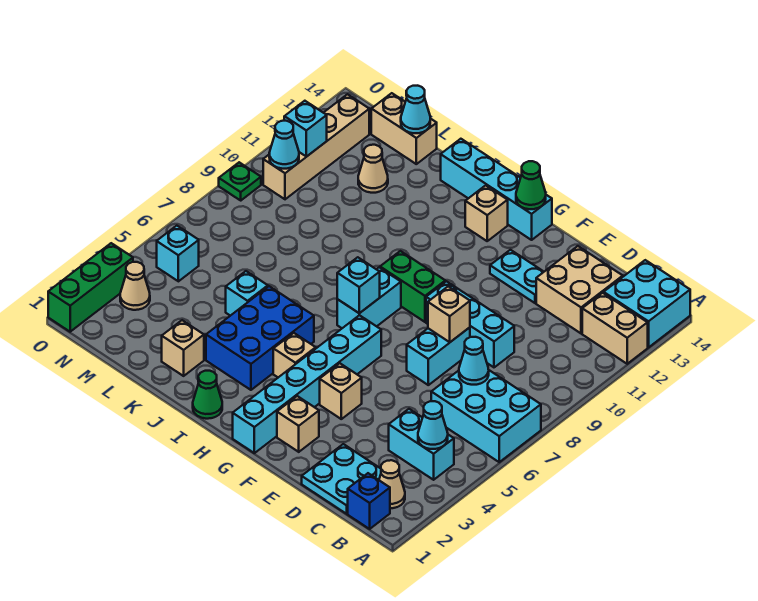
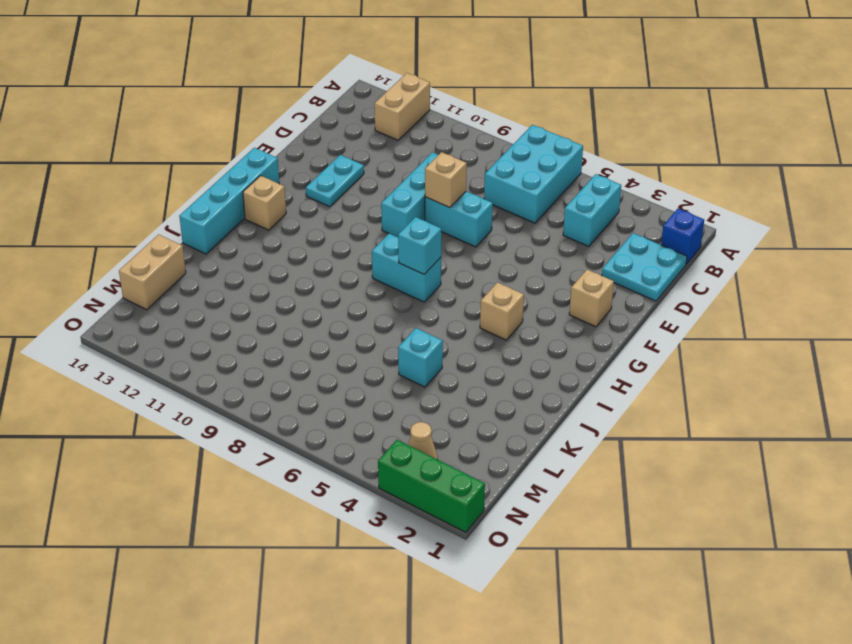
none -> cyan brick A13:B14 level 1
none -> tan cone B2 level 1
none -> tan brick C12:D13 level 1
none -> tan brick F4 level 1

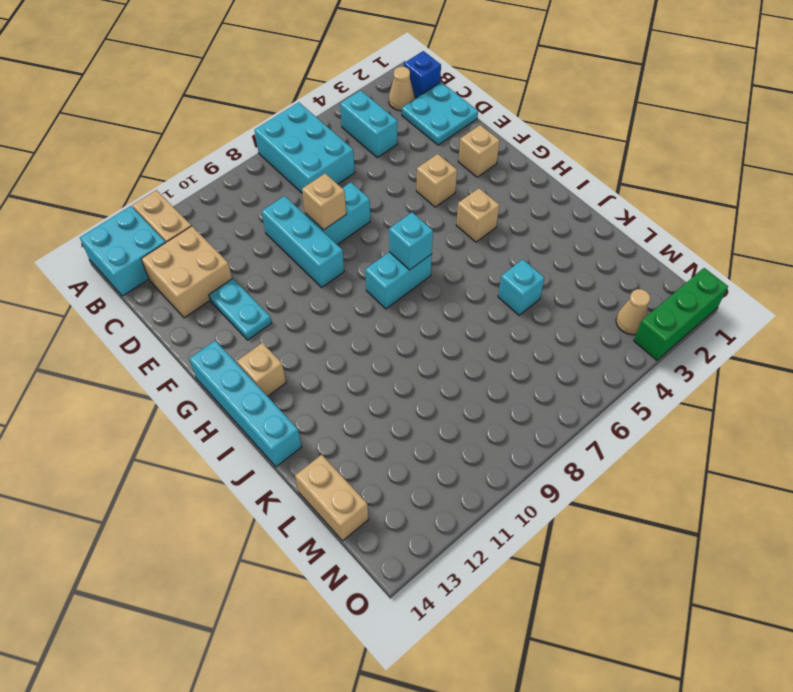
none -> cyan brick G1:G6 level 1
none -> green brick G9:H9 level 1
none -> green cone I1 level 1
none -> blue brick I3:J5 level 1

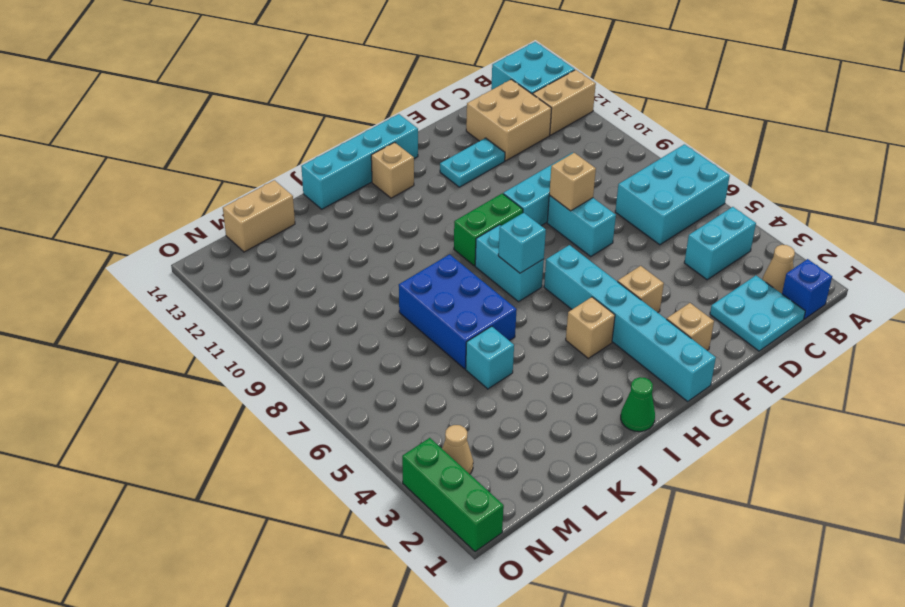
blue brick J6:K8 level 1 -> blue brick I3:J5 level 1
none -> tan brick K2 level 1
none -> tan cone L12 level 1
none -> cyan brick N5 level 1
none -> tan brick N10:N13 level 1

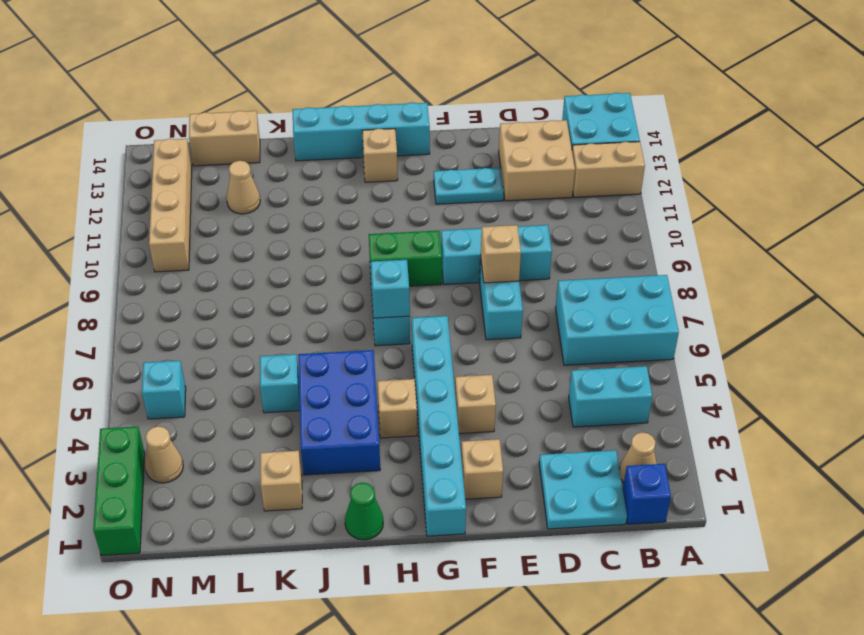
none -> green plate O9 level 1
none -> cyan cone B4 level 2
none -> cyan cone C7 level 2
none -> green cone G14 level 2

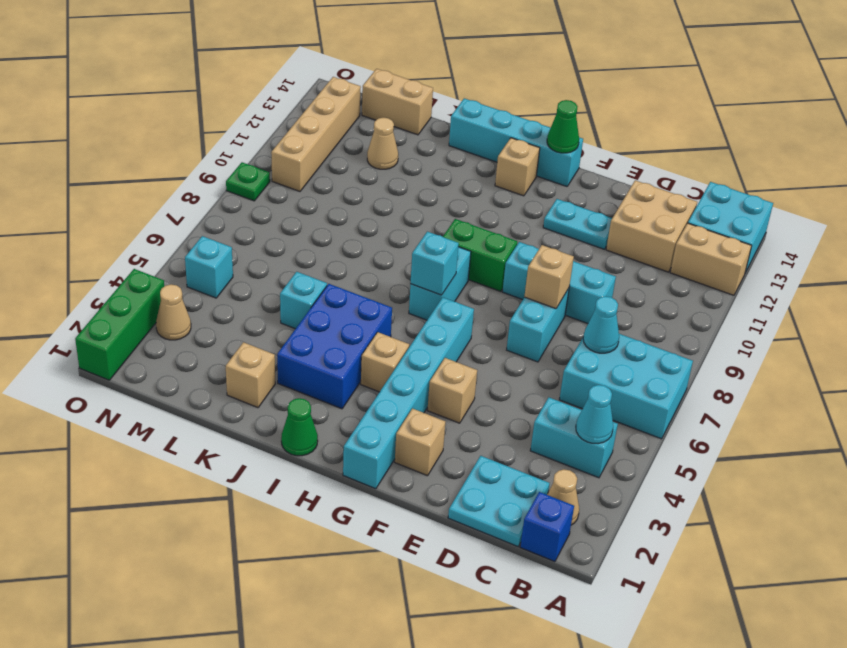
none -> cyan cone L14 level 2
none -> cyan cone N10 level 2
none -> cyan brick N11 level 2

